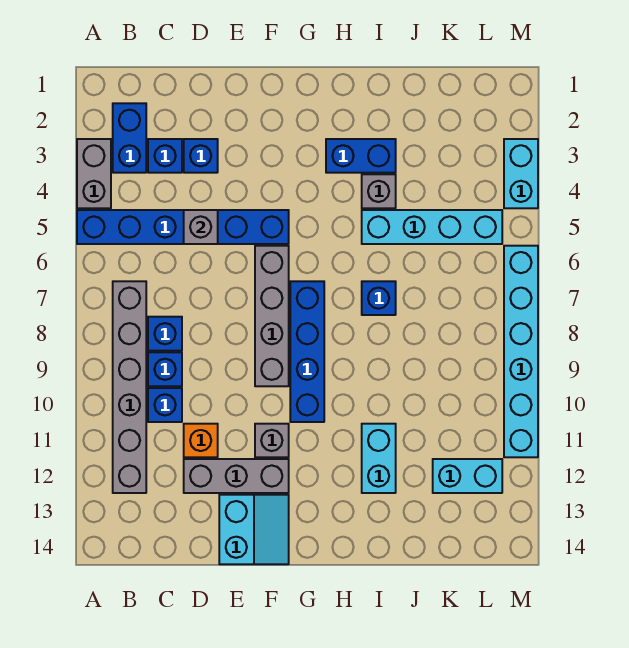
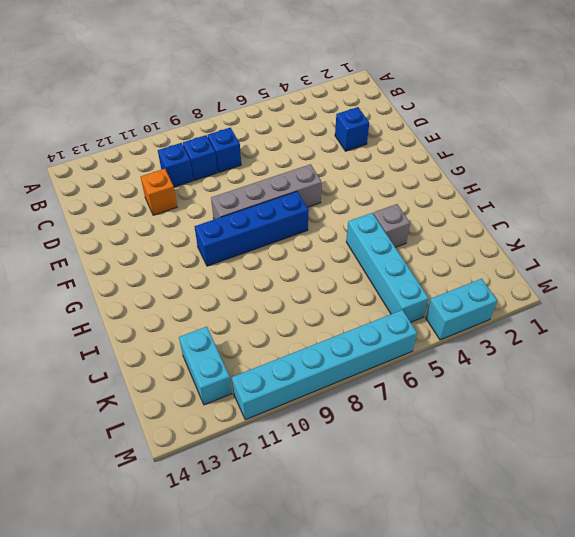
none -> grey brick A3:A4 level 1
none -> blue brick A5:F5 level 1
none -> blue brick B2:B3 level 1

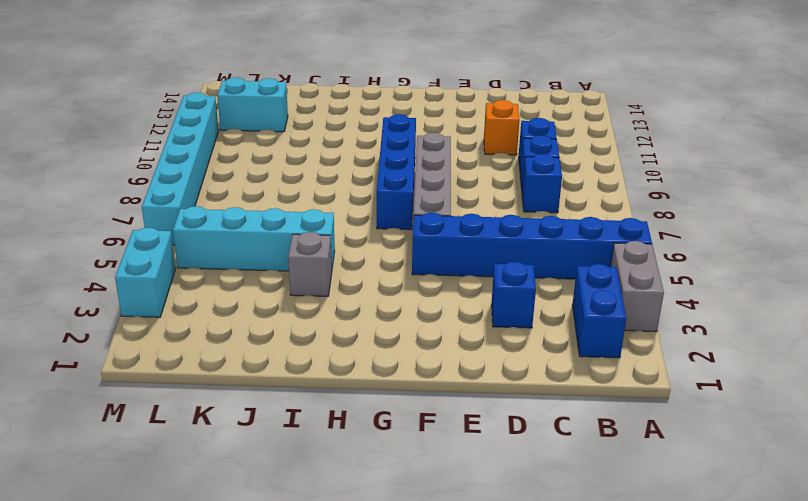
none -> grey brick B7:B12 level 1
none -> blue brick C3 level 1
none -> grey brick D12:F12 level 1

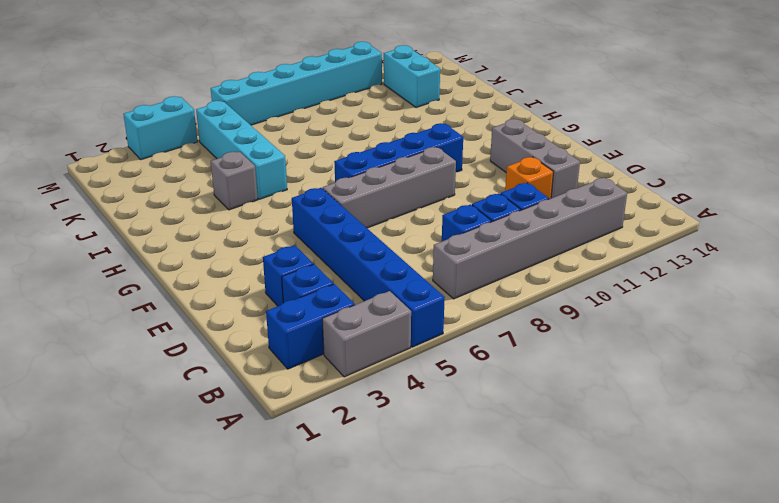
none -> cyan slope E13:F14 level 1 top E
none -> grey brick F11 level 1
none -> blue brick H3:I3 level 1

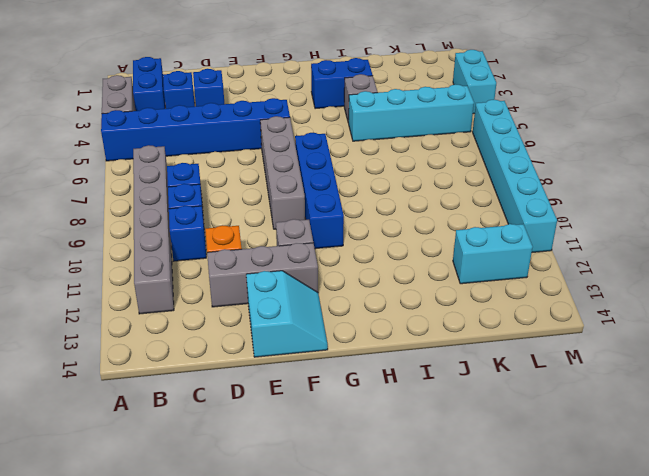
none -> blue brick I7 level 1
none -> cyan brick I11:I12 level 1
none -> grey brick D5 level 2

